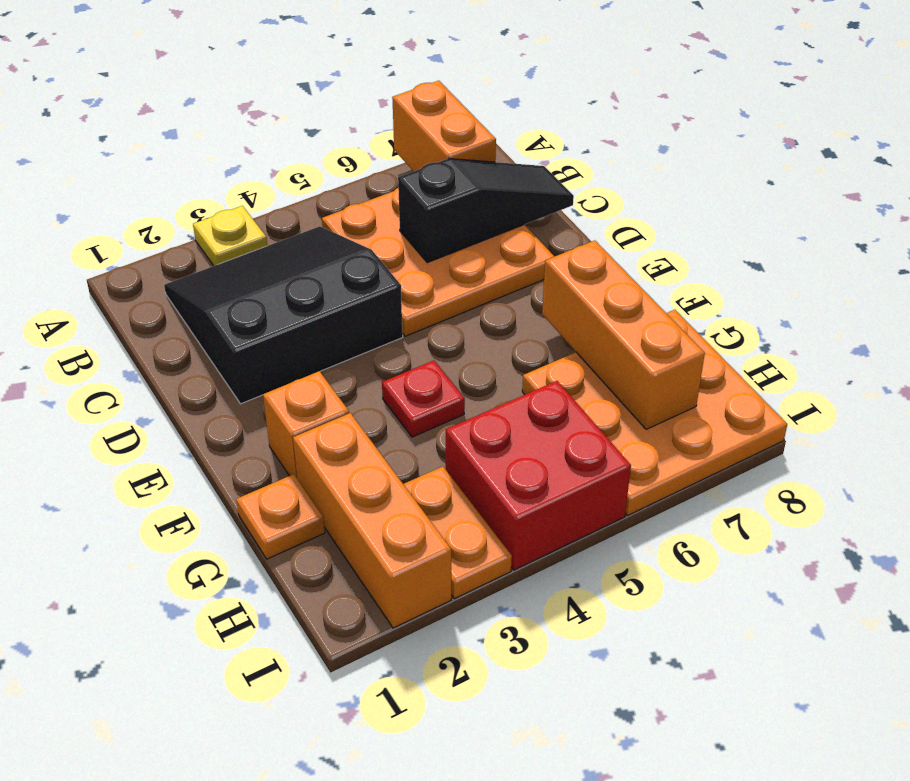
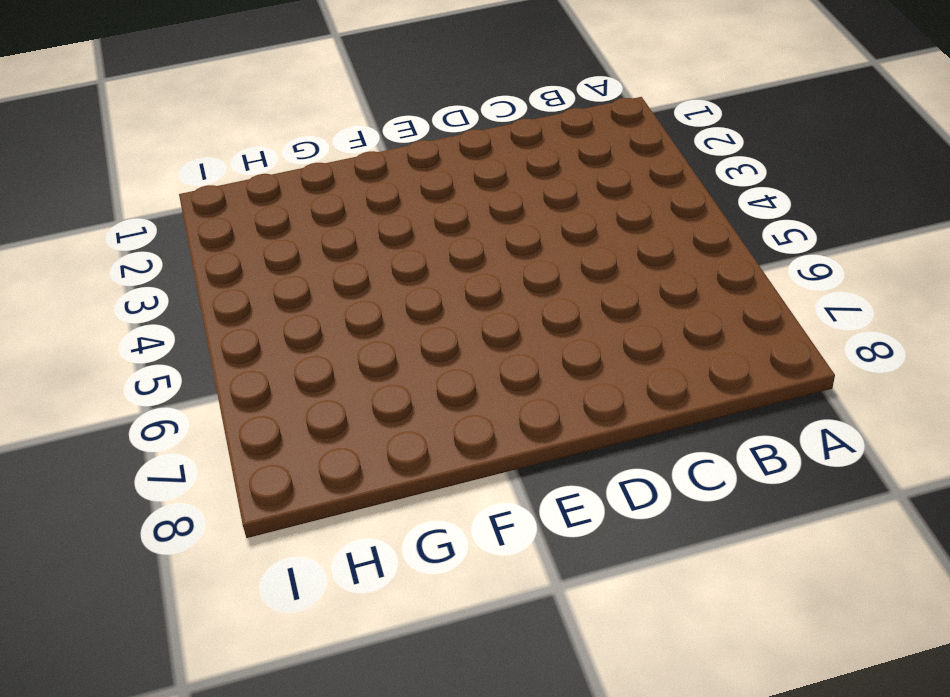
none -> yellow plate A3 level 1
none -> black slope B2:D4 level 1 top D
none -> orange plate B5:D7 level 1

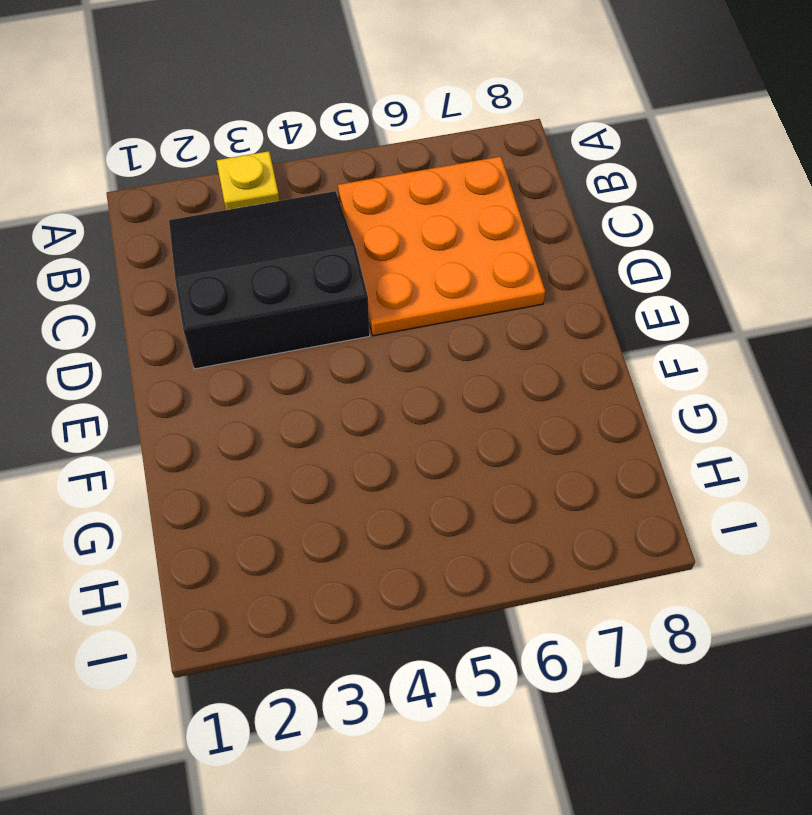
none -> orange brick F2 level 1
none -> red plate F4 level 1
none -> orange plate G1 level 1

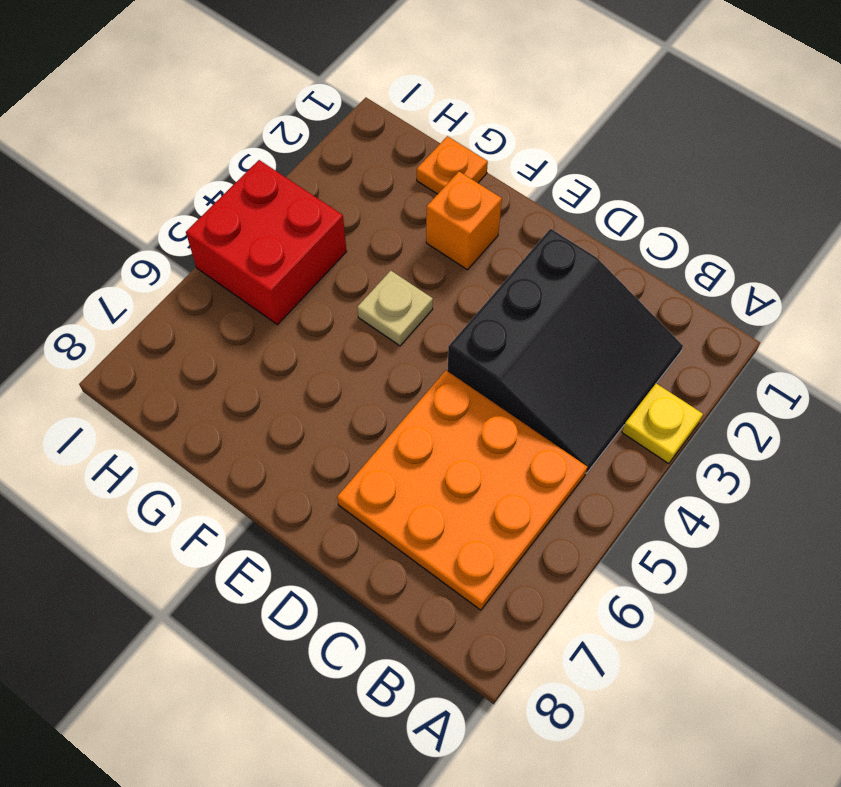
tan plate F4 level 1 -> red plate F4 level 1
none -> orange brick G2:I2 level 1
none -> orange plate G6:I8 level 1
none -> orange plate H3:I3 level 1

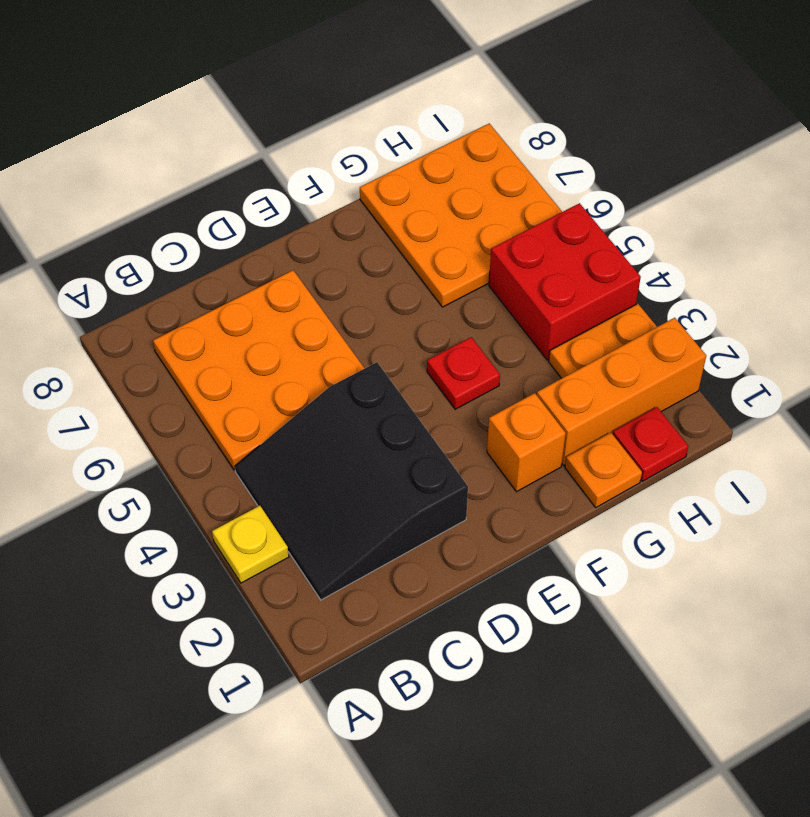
red plate H1 level 1 -> none
none -> orange brick A7:B7 level 2
none -> black slope C6:C8 level 2 top 6
none -> orange brick F7:H7 level 2

